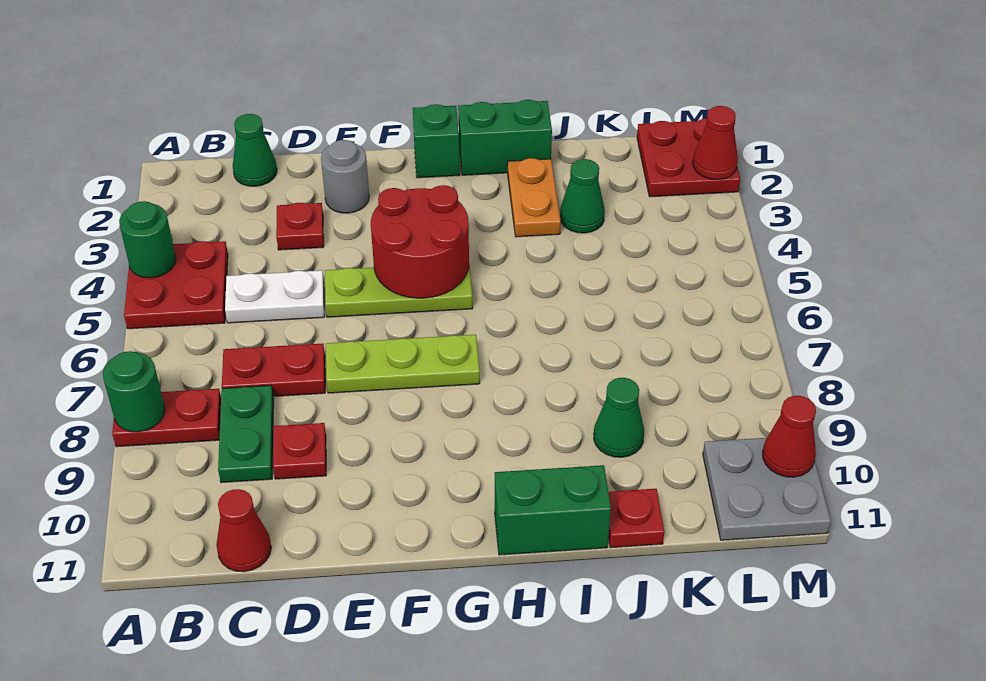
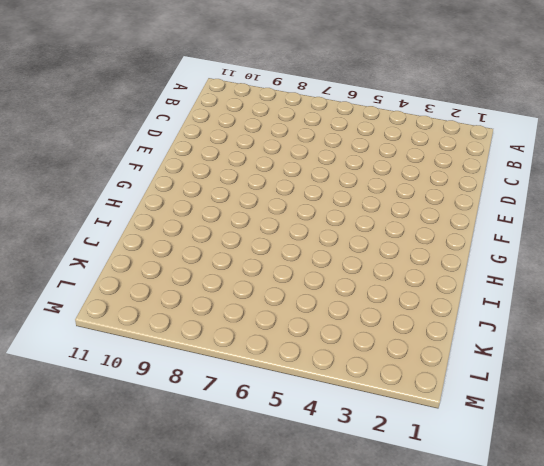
none -> red plate A4:B5 level 1
none -> red plate A8:B8 level 1
none -> green cone C1 level 1

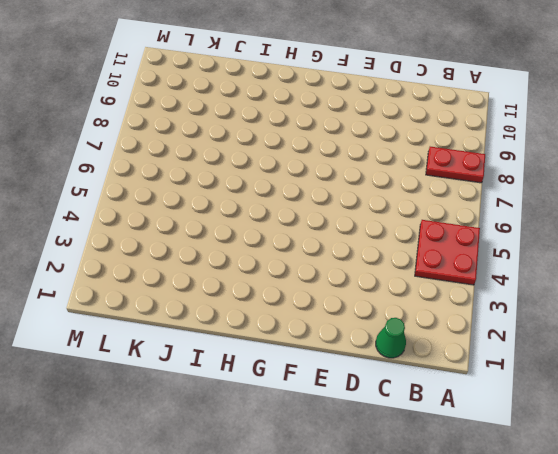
none -> white plate C5:D5 level 1
none -> red plate C7:D7 level 1
none -> green plate C8:C9 level 1

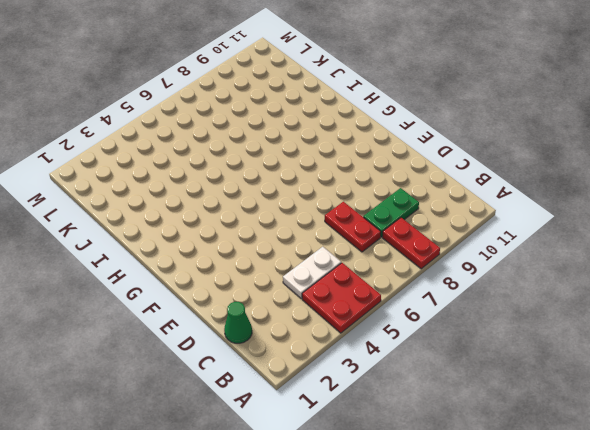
white plate C4:C5 level 1 -> white plate C5:D5 level 1
none -> red cone C11 level 1
none -> red plate D3 level 1
none -> red plate D9 level 1

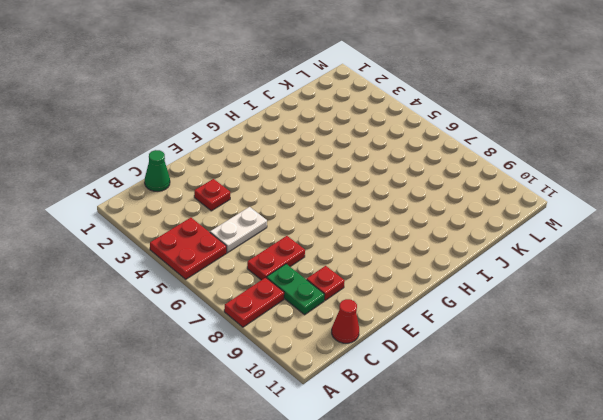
none -> grey round brick E2 level 1
none -> lime plate E5:G5 level 1
none -> lime plate E7:G7 level 1

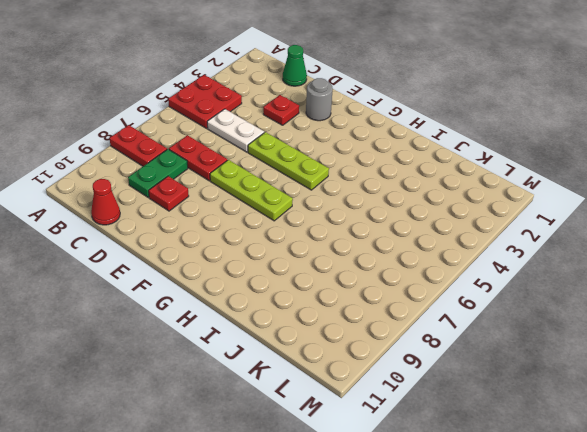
none -> green brick G1 level 1
none -> green brick H1:I1 level 1
none -> green brick H11:I11 level 1

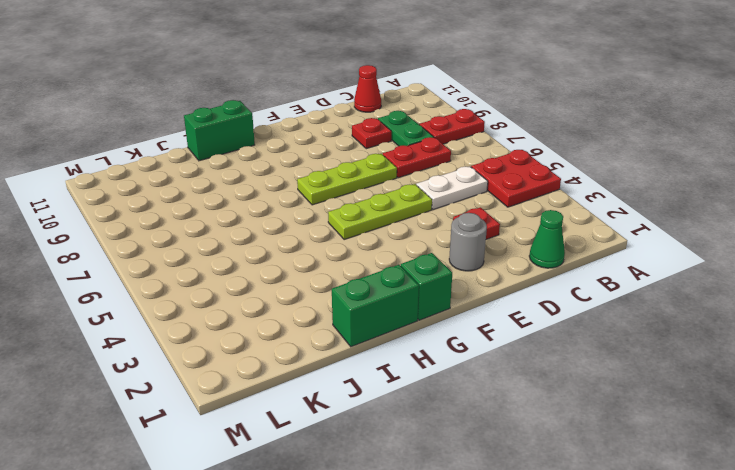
none -> orange plate I2:I3 level 1
none -> green cone J3 level 1
none -> green cone J9 level 1

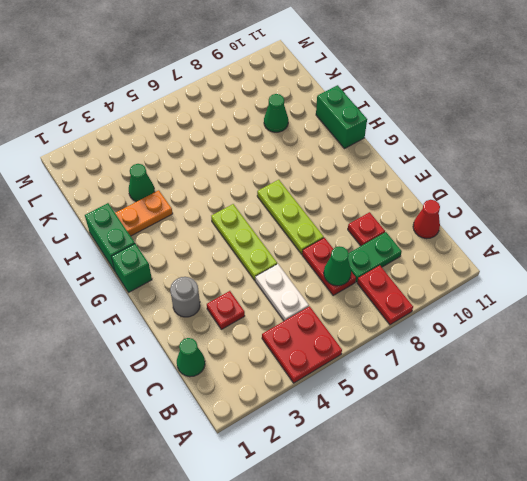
green cone C7 level 2 -> none
none -> red plate J11 level 1
none -> red plate L1:M2 level 1
none -> grey plate L10:M11 level 1

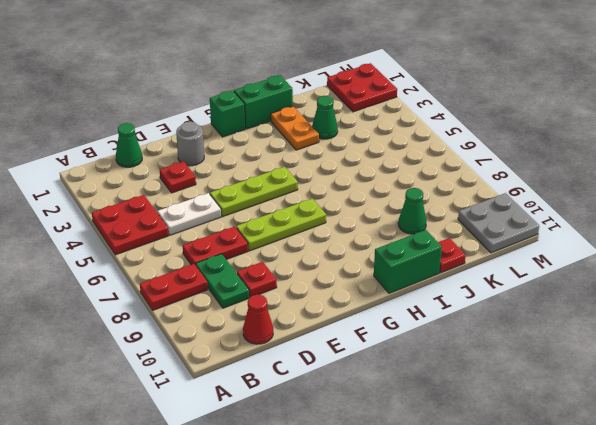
none -> green round brick A4 level 2
none -> green round brick A8 level 2
none -> red round brick F4:G5 level 2

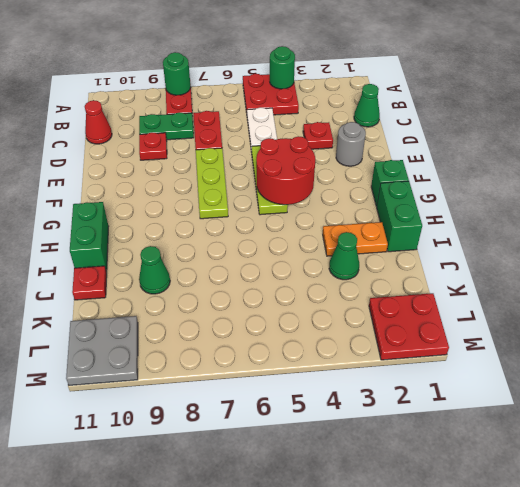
none -> red cone M2 level 2
none -> red cone M10 level 2

